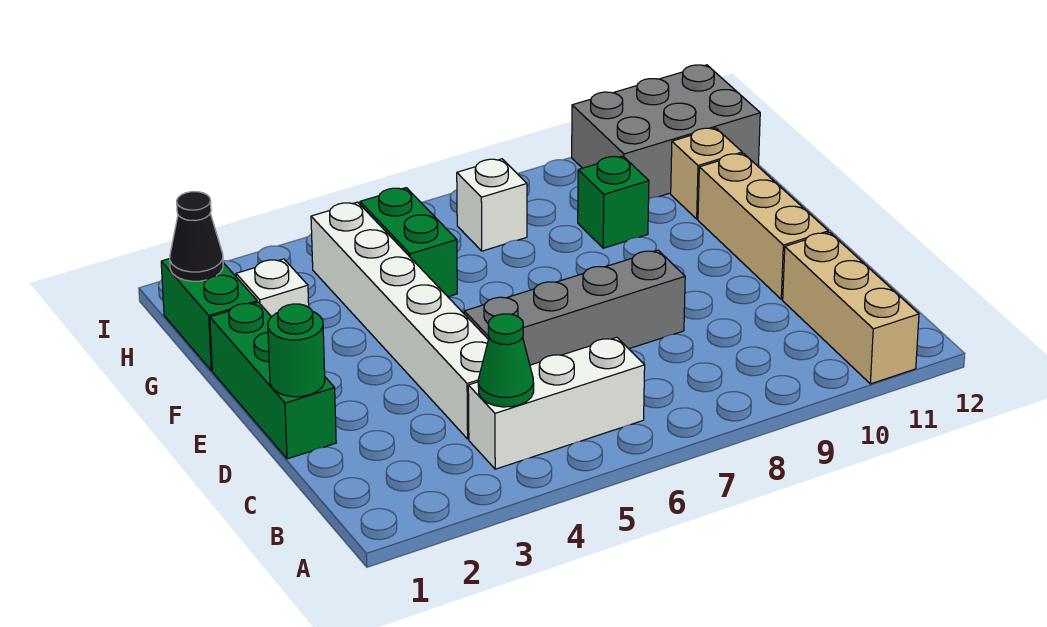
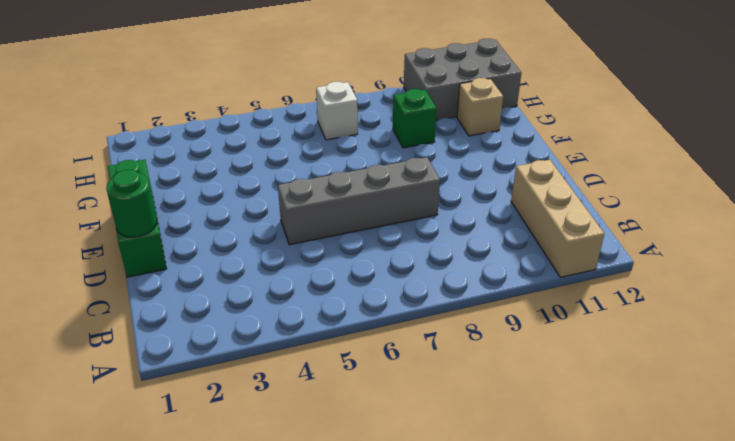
none -> white brick B4:B6 level 1
none -> white brick C4:H4 level 1
none -> tan brick D11:F11 level 1

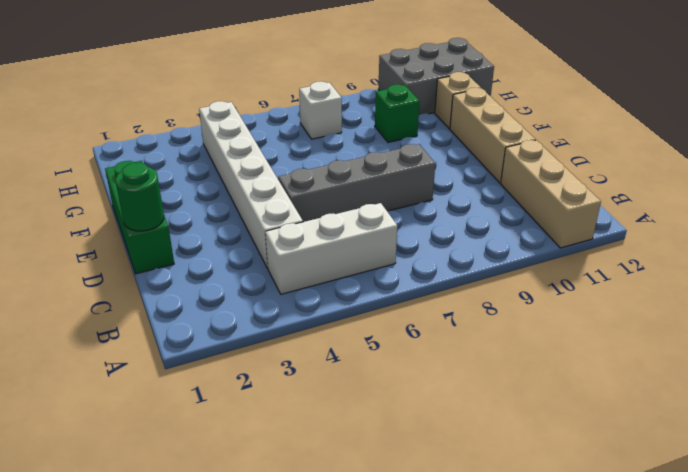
none -> green brick G1:H1 level 1
none -> white brick G2 level 1
none -> green brick G5:H5 level 1

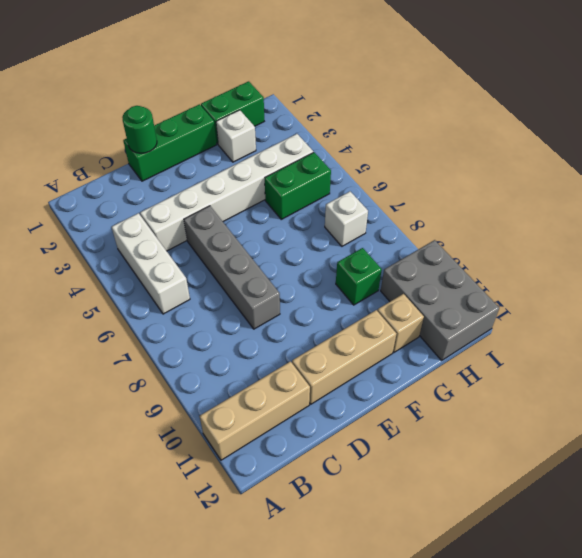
none -> green cone B4 level 2
none -> black cone H1 level 2

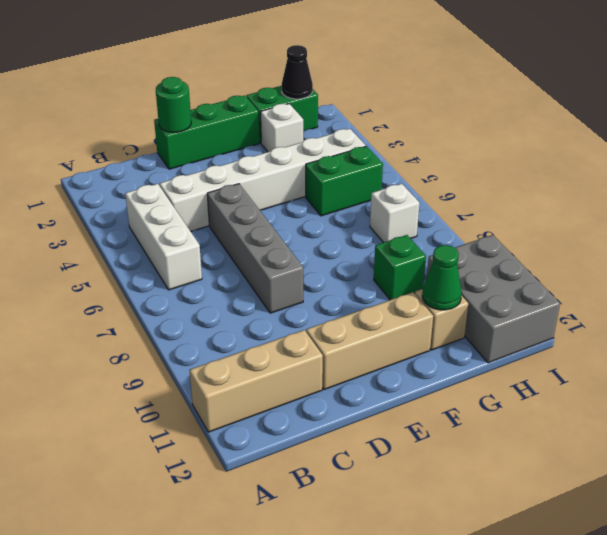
green cone G11 level 2 -> green cone B4 level 2

